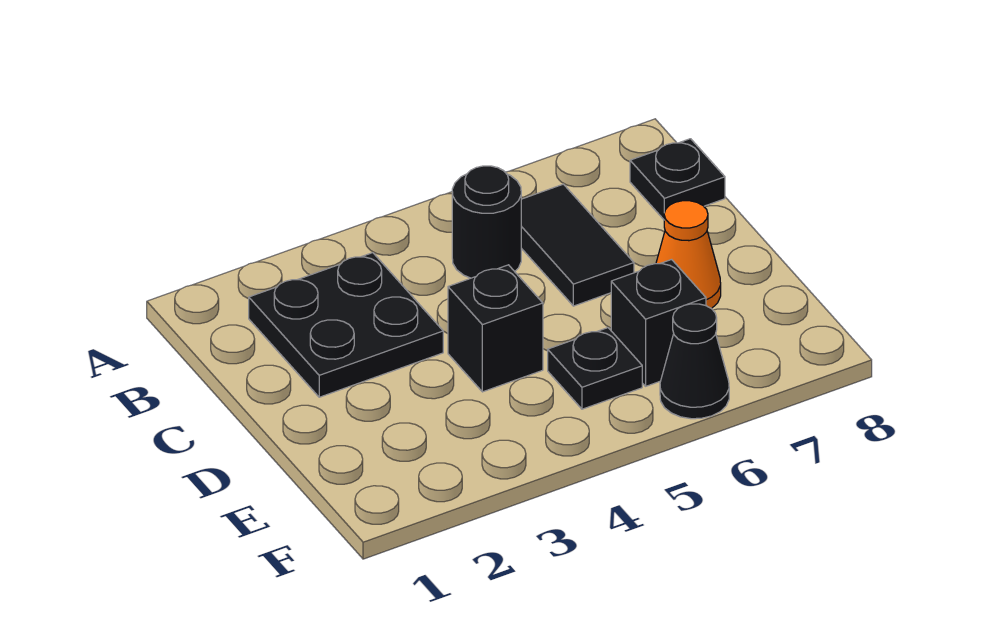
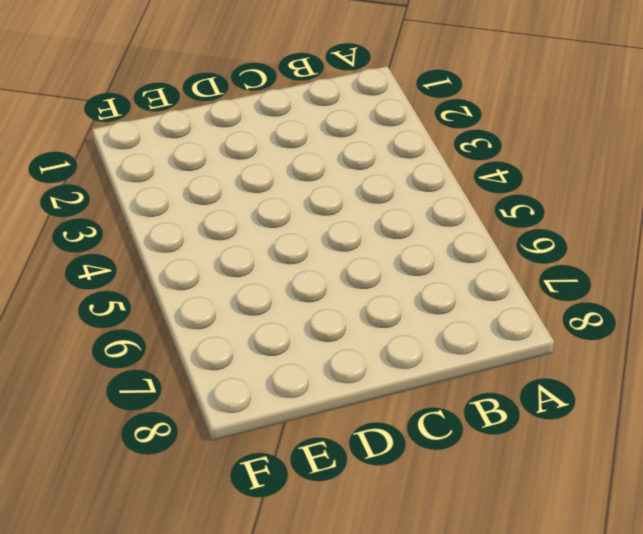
none -> black plate B2:C3 level 1
none -> black round brick B5 level 1

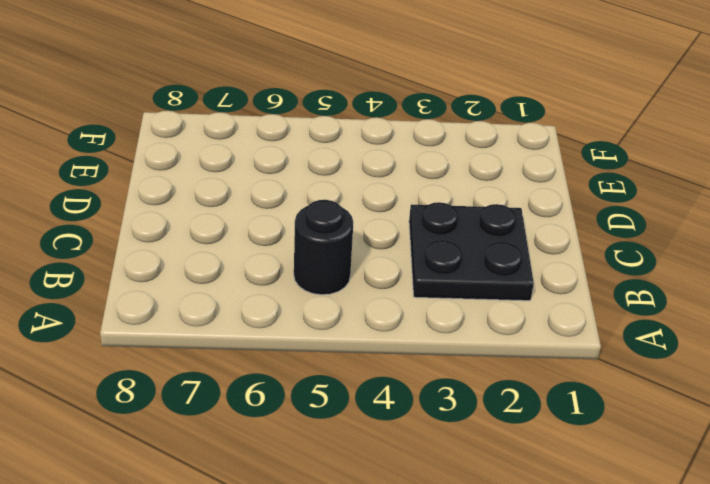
none -> black tile B6:C6 level 1
none -> black plate B8 level 1

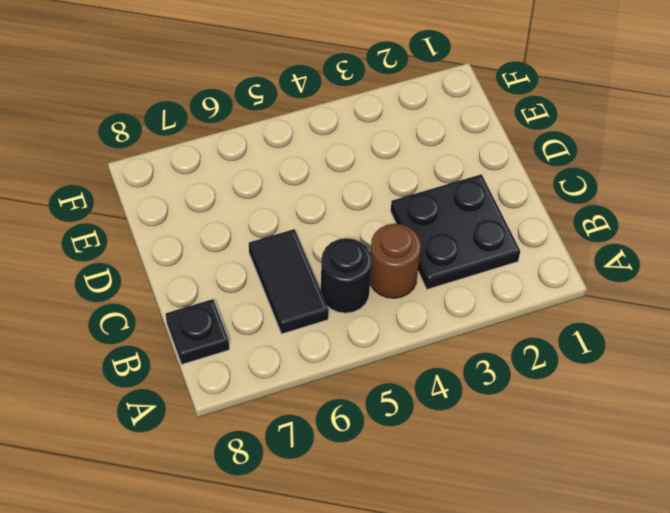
brown round brick B4 level 1 -> none
none -> black brick D4 level 1
none -> orange cone D7 level 1

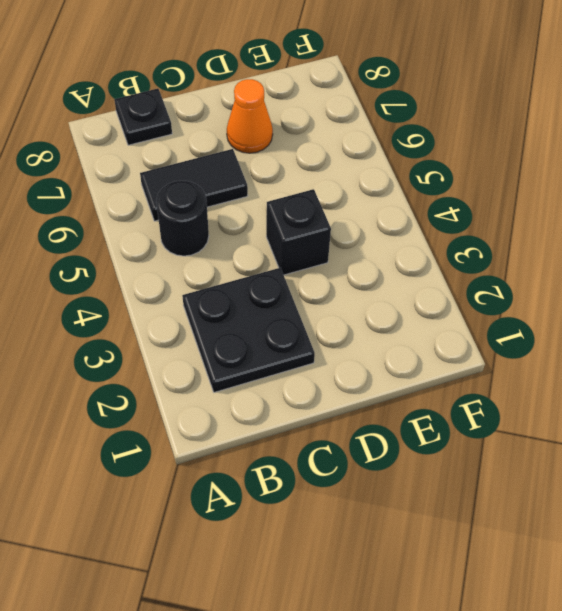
none -> black plate E5 level 1
none -> black brick E6 level 1

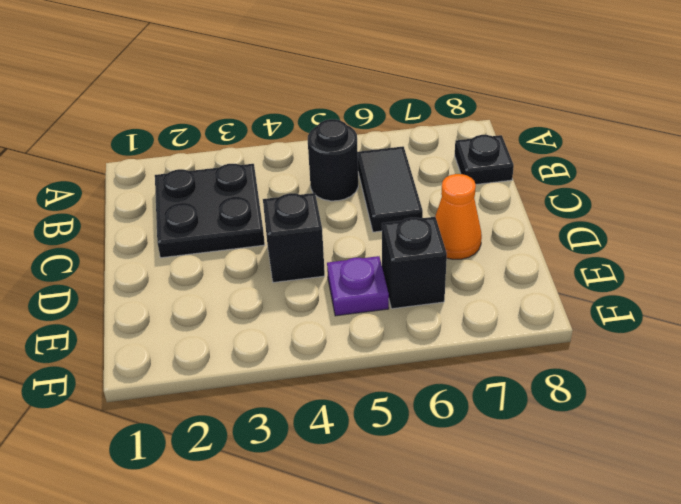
purple plate E5 level 1 -> black plate E5 level 1
none -> black cone F6 level 1

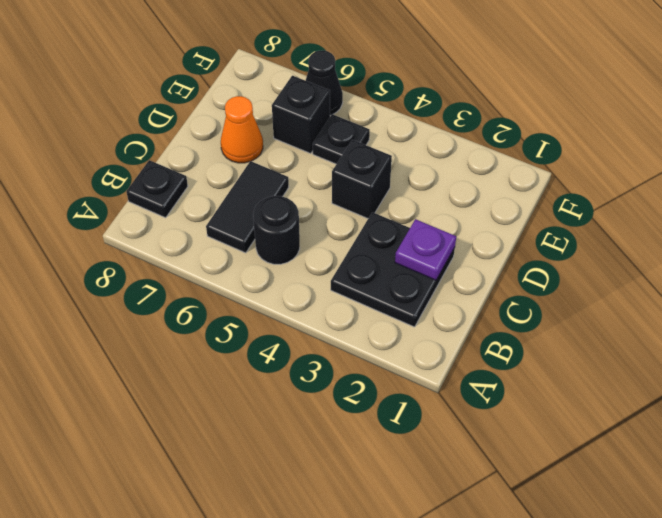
purple plate C2 level 2 -> none

